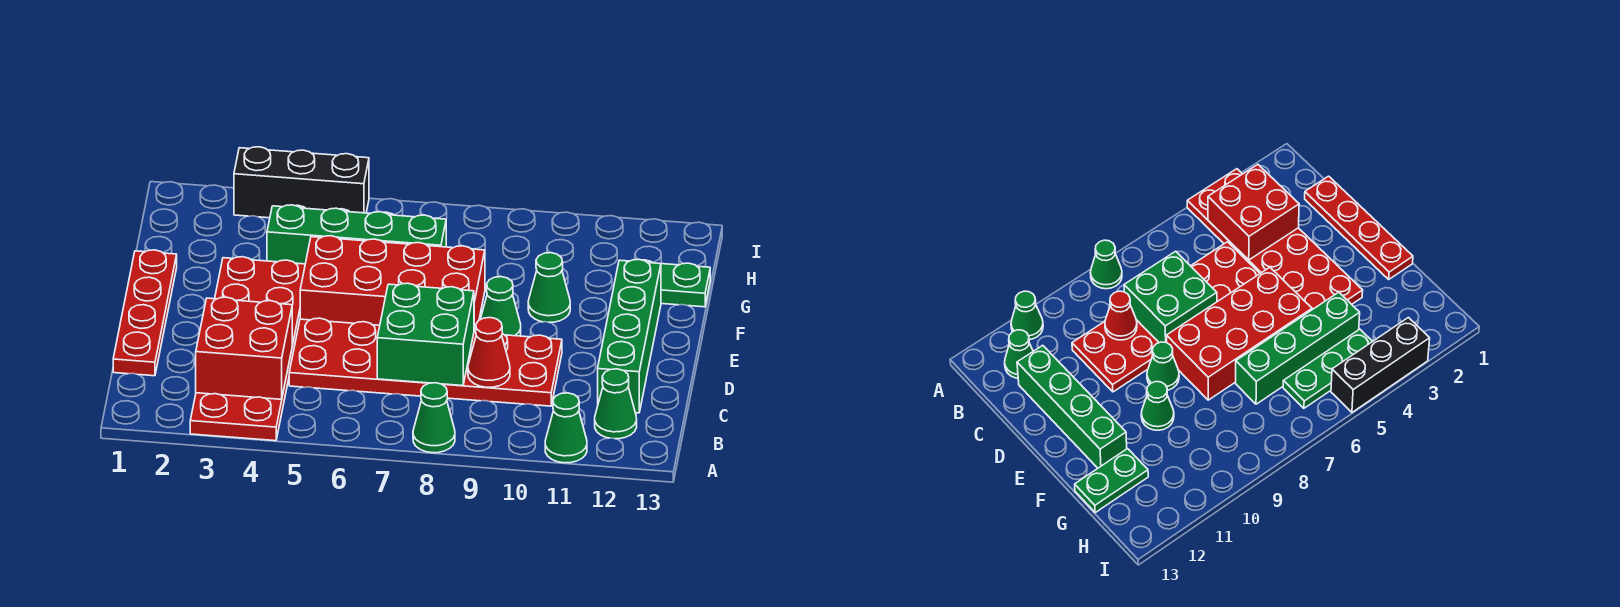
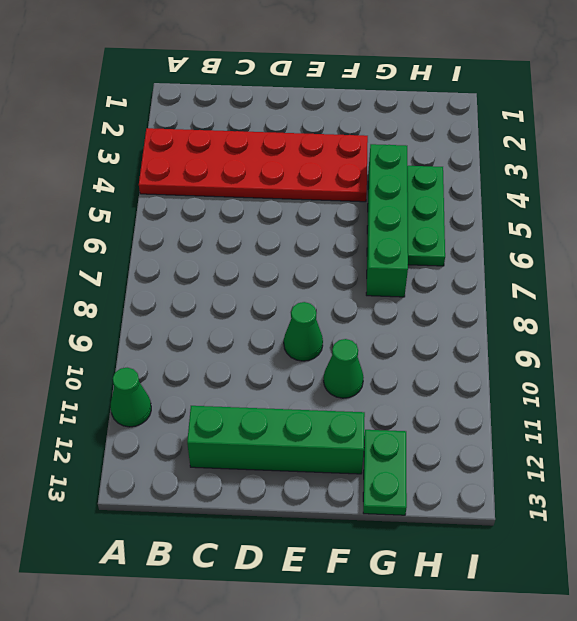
none -> green cone A8 level 1
none -> green cone B12 level 1
none -> red plate C1:F1 level 1

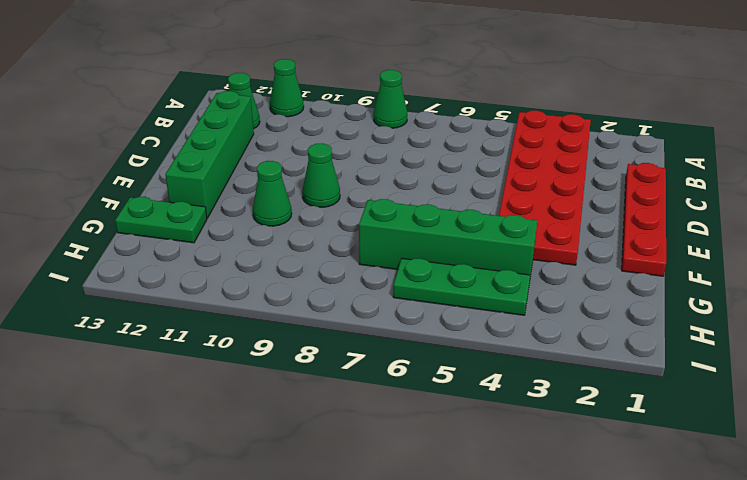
none -> red plate C5:D10 level 1
none -> red brick E5:F8 level 1
none -> black brick I3:I5 level 1

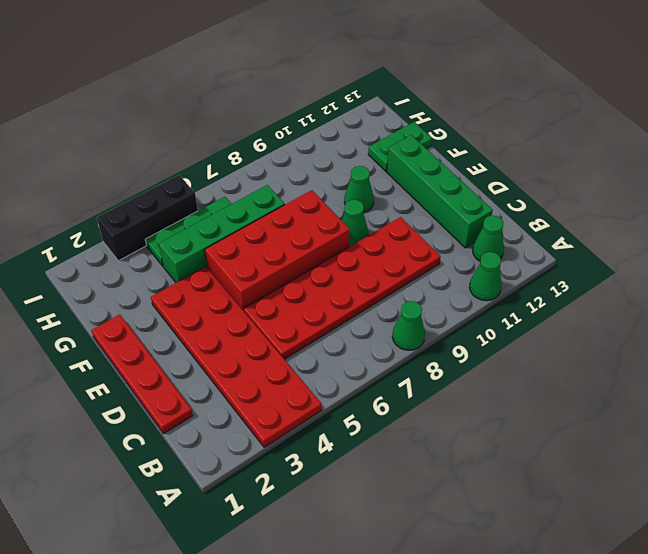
none -> red brick B3:C4 level 2
none -> green brick C7:D8 level 2
none -> red cone C9 level 2

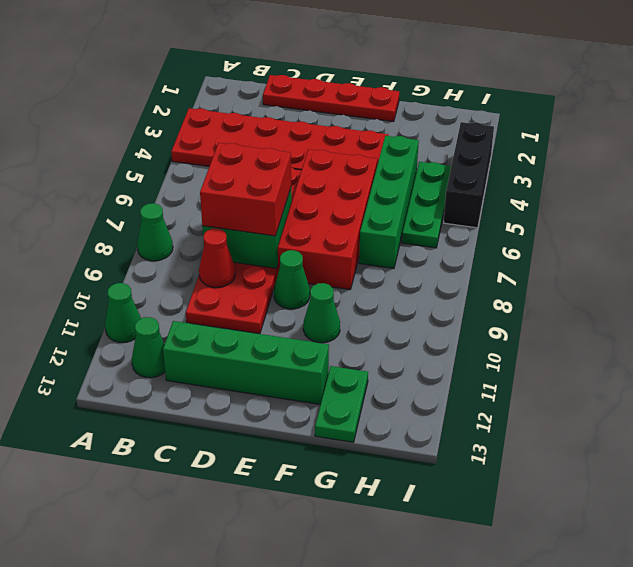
red brick C7:D8 level 3 -> red brick B3:C4 level 2

